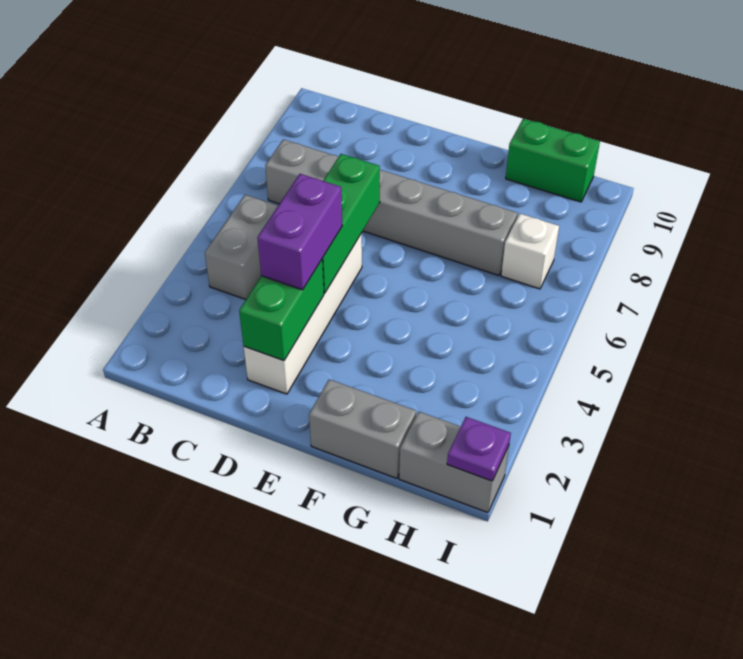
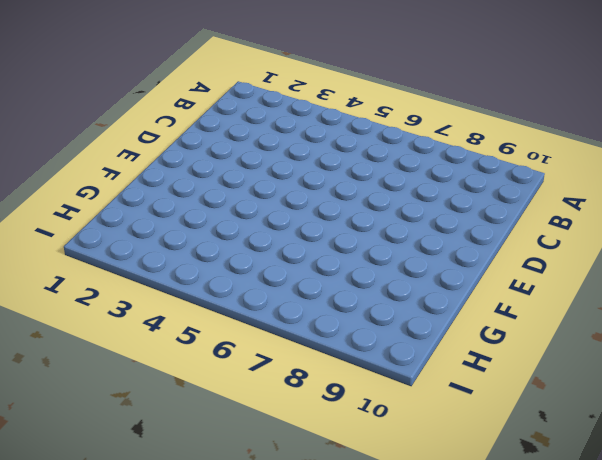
none -> grey brick B4:B5 level 1
none -> grey brick B7:G7 level 1

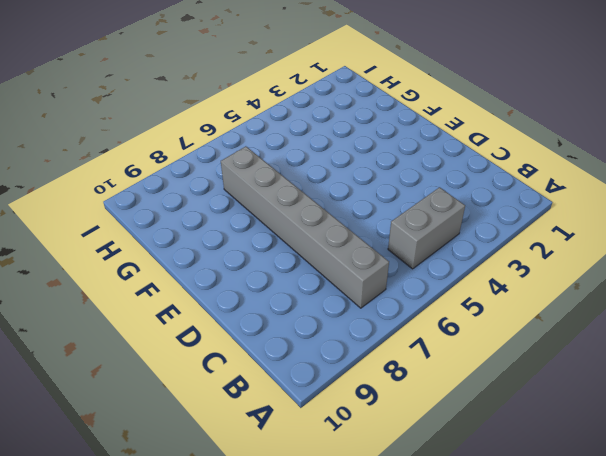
none -> white brick D2:D5 level 1
none -> grey brick F1:G1 level 1

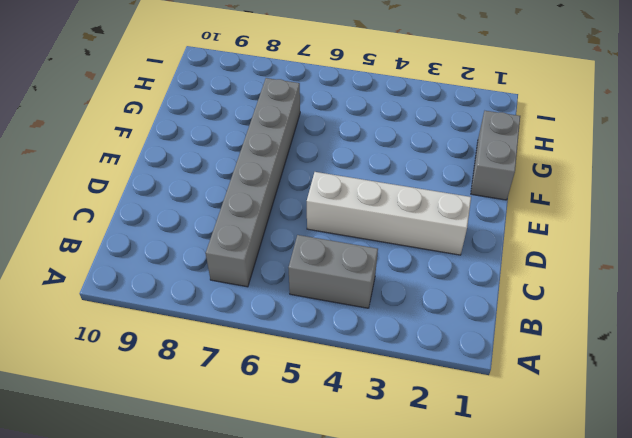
none -> green brick G10:H10 level 1
none -> grey brick H1:I1 level 1

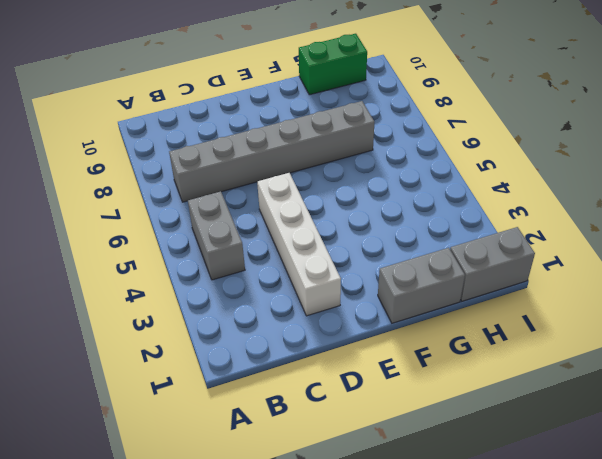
none -> white brick H7 level 1
none -> green brick D2:D3 level 2

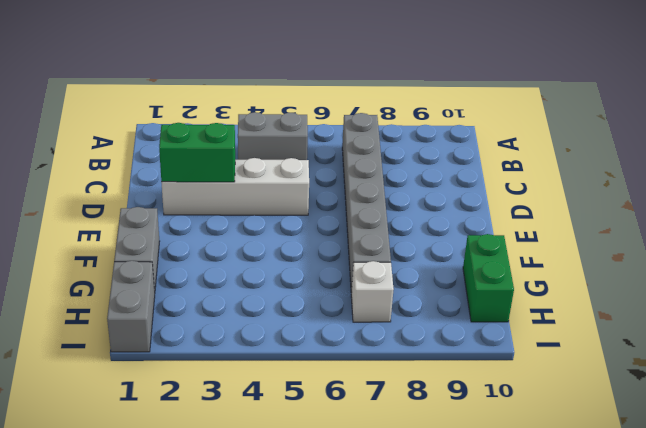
none -> green brick D4:D6 level 2
none -> purple plate I1 level 2

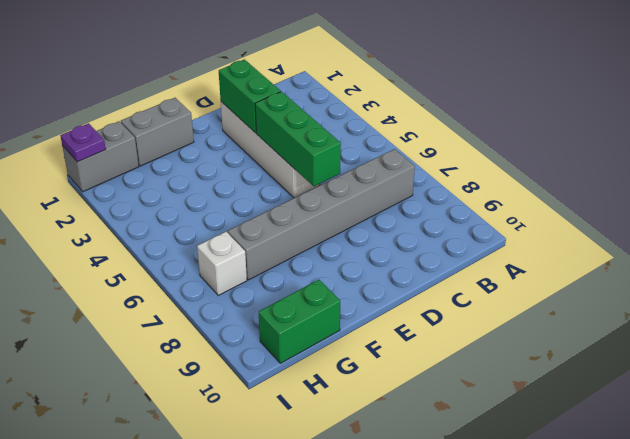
none -> grey brick B4:B5 level 1
none -> purple brick D3:D4 level 3

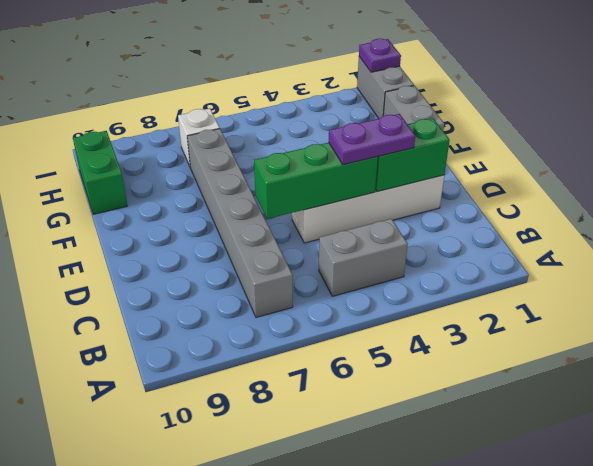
purple plate D3:D4 level 3 -> purple brick D3:D4 level 3

